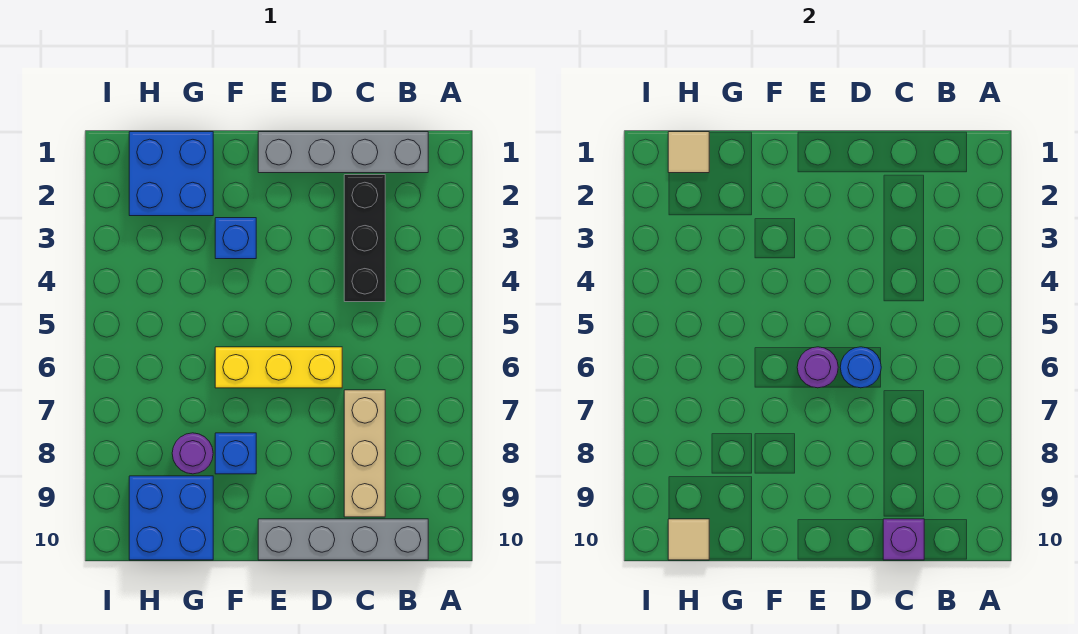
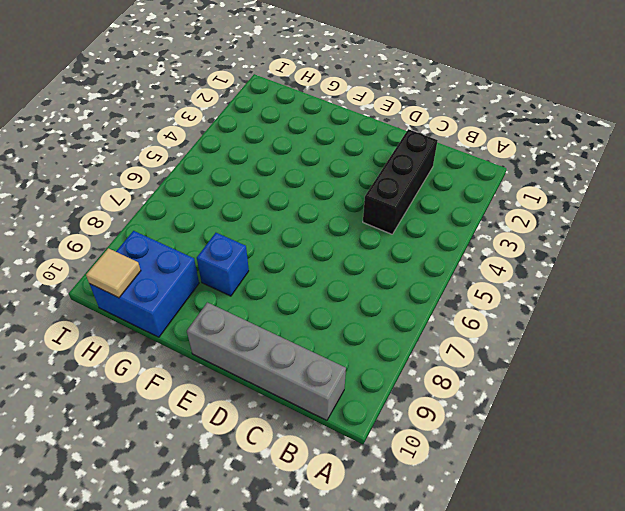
none -> grey brick B1:E1 level 1
none -> tan brick C7:C9 level 1
none -> yellow brick D6:F6 level 1

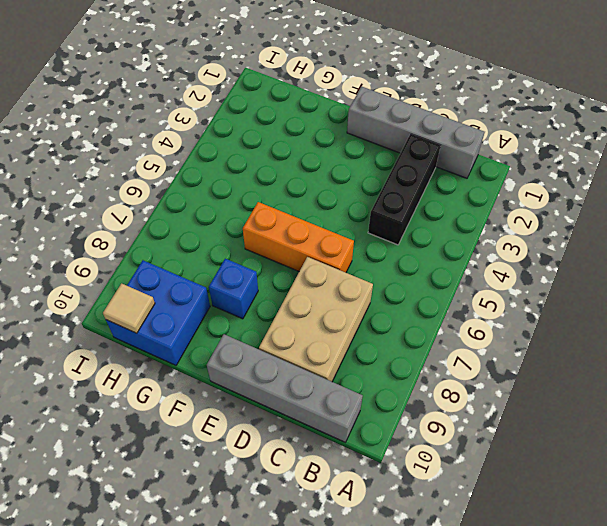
tan brick C7:D9 level 1 -> tan brick C7:C9 level 1
orange brick D6:F6 level 1 -> yellow brick D6:F6 level 1
none -> blue brick F3 level 1
none -> blue brick G1:H2 level 1
none -> purple round brick G8 level 1

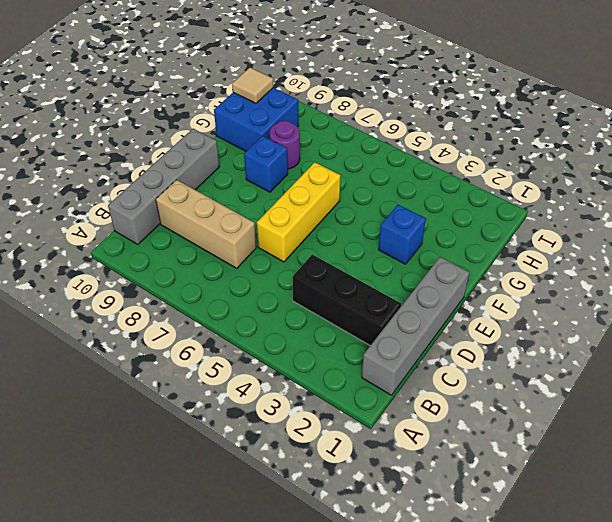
none -> blue brick G1:H2 level 1
none -> purple brick C10 level 2
none -> blue round brick D6 level 2

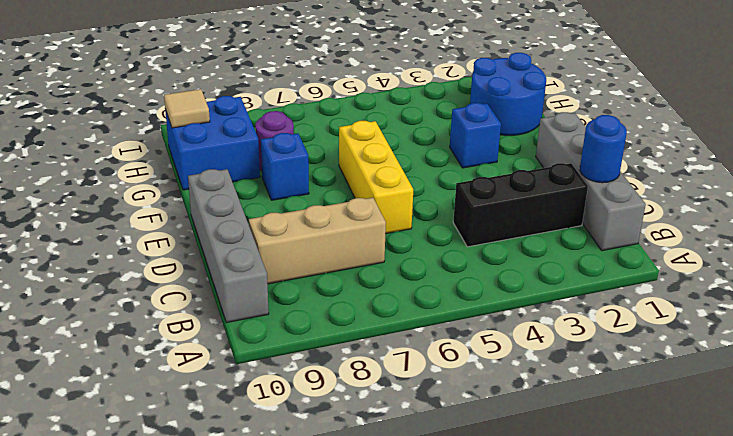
blue round brick C1 level 2 -> blue round brick D6 level 2
blue round brick G1:H2 level 1 -> blue brick G1:H2 level 1
none -> purple brick C10 level 2
none -> purple round brick E6 level 2
none -> tan tile H1 level 2

